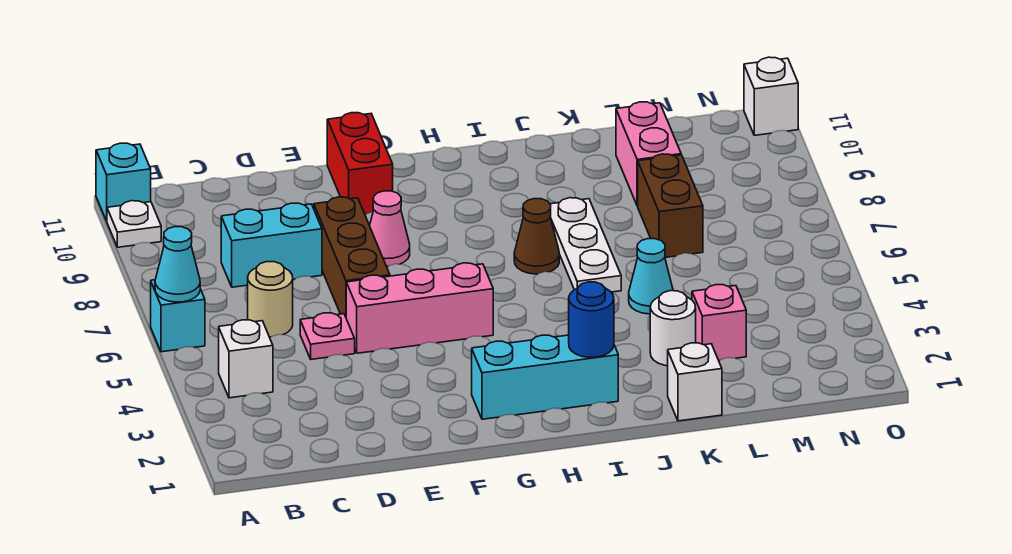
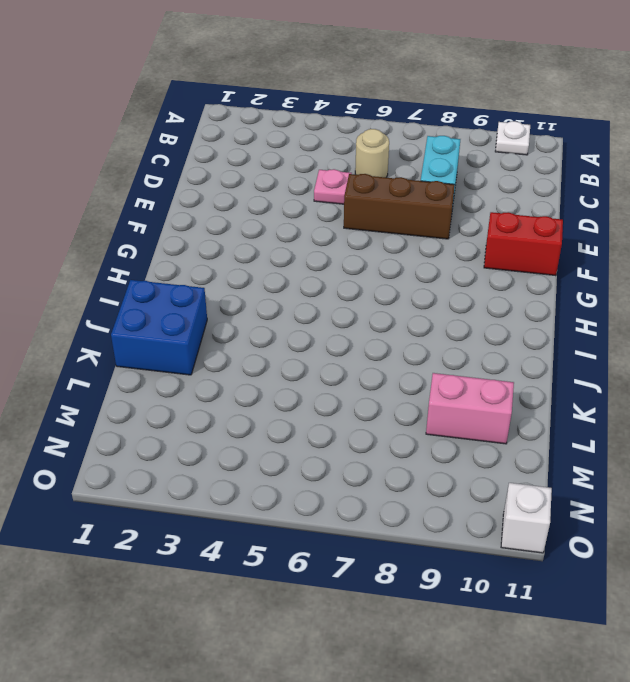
blue brick J1:K2 level 1 -> white brick K1 level 1
none -> cyan brick A6 level 1
none -> cyan brick A11 level 1
none -> white brick B4 level 1

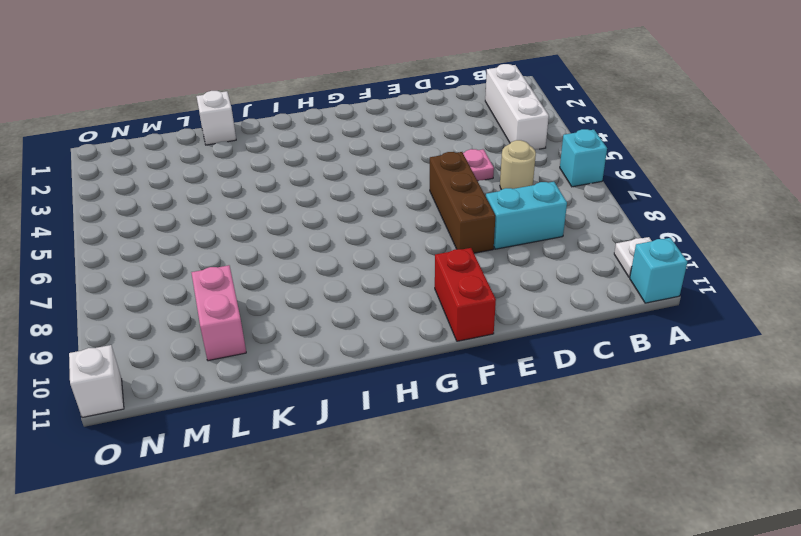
white brick B2:B4 level 1 -> white brick B4 level 1
none -> pink brick E5:G5 level 1
none -> pink cone F8 level 1
none -> cyan brick G2:I2 level 1

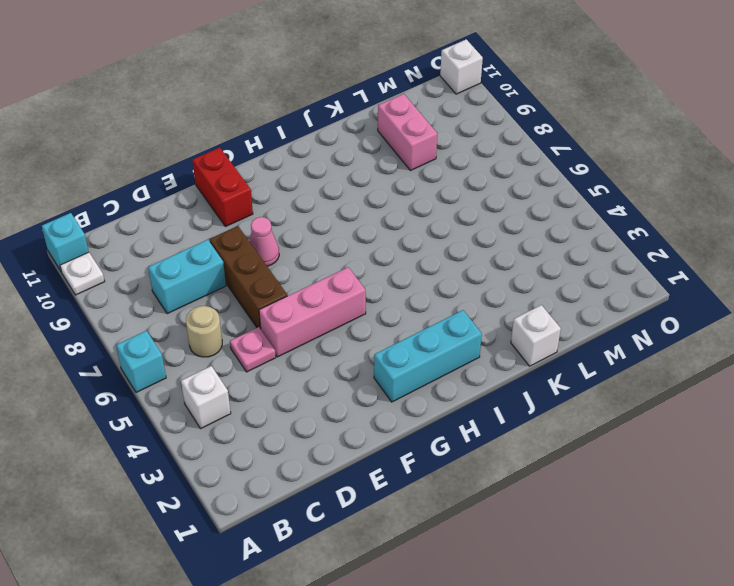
none -> brown cone I7 level 1
none -> white plate J6:J8 level 1
none -> white round brick K3 level 1

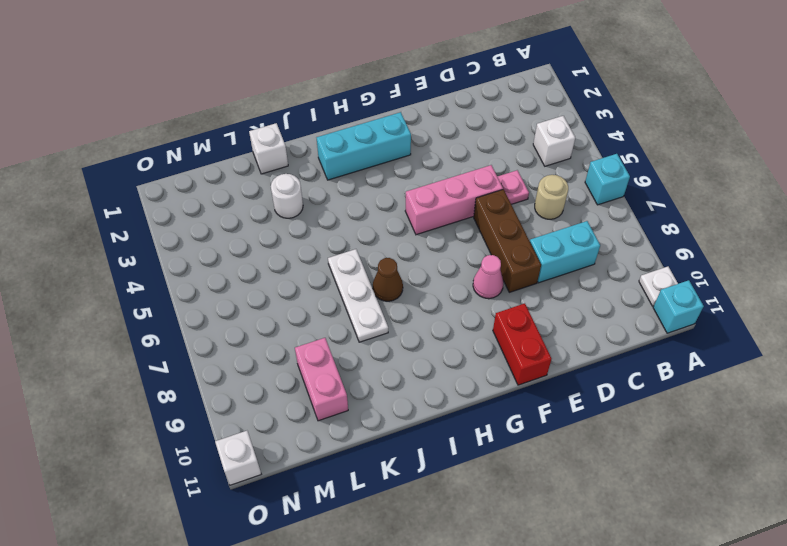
none -> cyan cone K5 level 1
none -> pink brick L3 level 1
none -> brown brick L7:L8 level 1

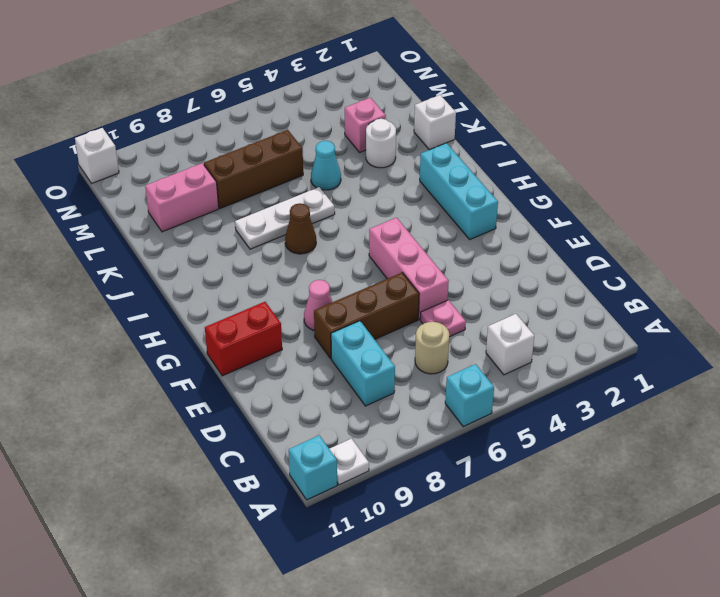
brown brick L6:L8 level 1 -> brown brick L7:L8 level 1
none -> cyan cone A6 level 2
none -> blue round brick I2 level 2

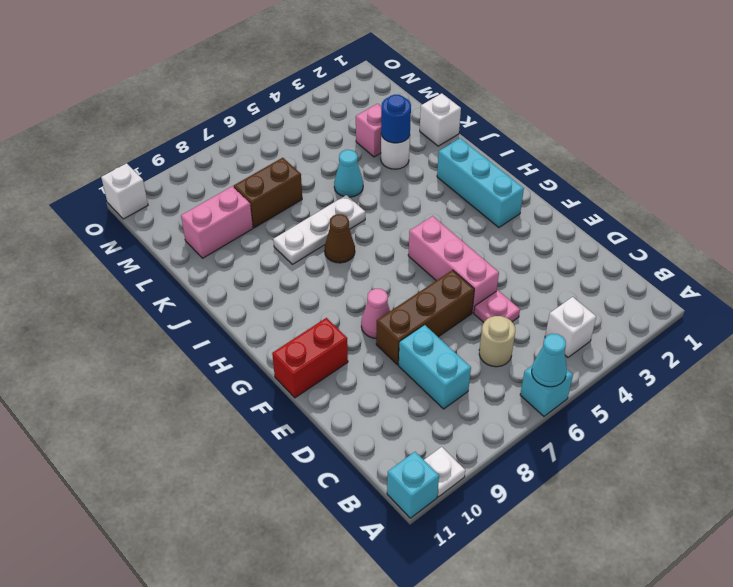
blue round brick K3 level 2 -> blue round brick I2 level 2

